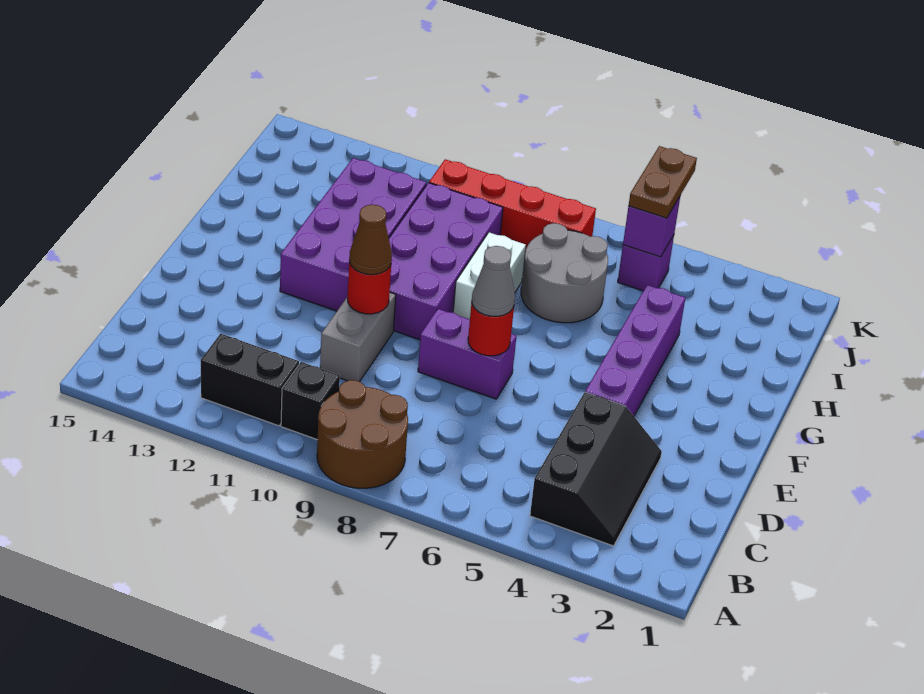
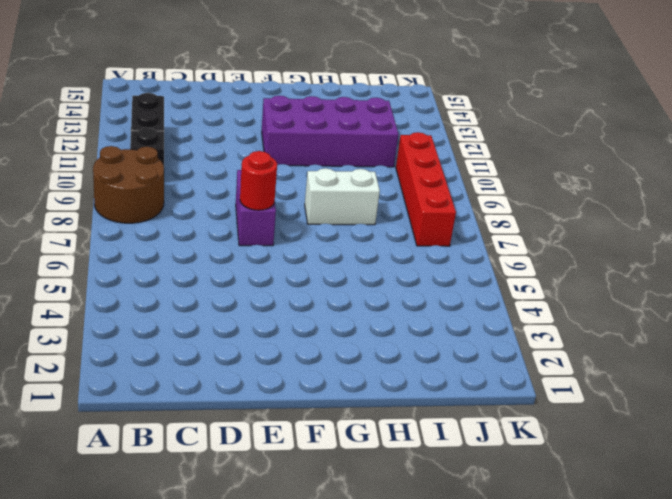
none -> black slope B3:D4 level 1 top 4
none -> grey brick D10:E10 level 1
none -> purple brick E4:H4 level 1

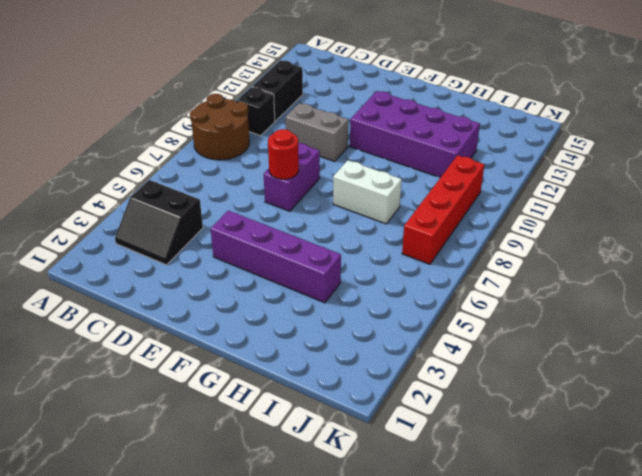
black slope B3:C4 level 1 top 4 -> black slope B3:D4 level 1 top 4
none -> purple brick F9:I10 level 1
none -> grey round brick H6:I7 level 1
none -> purple brick J5 level 1

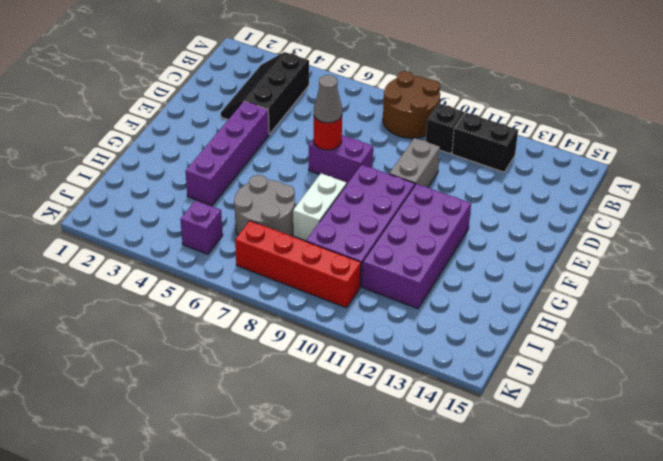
none -> red round brick E10 level 2
none -> purple brick J5 level 2
none -> brown cone E10 level 3

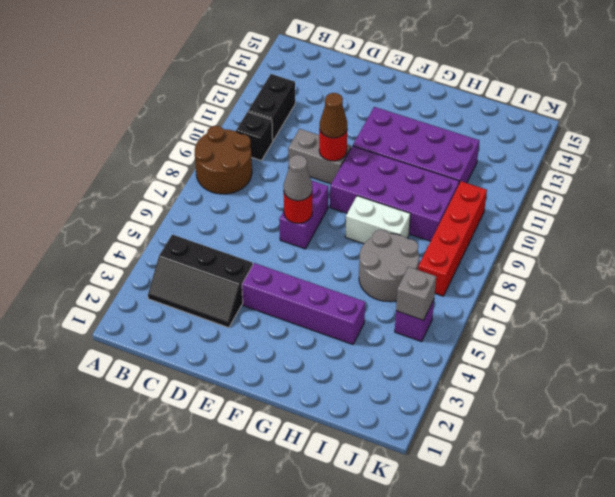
grey brick J5 level 2 -> purple brick J5 level 2
none -> brown plate J5:K5 level 3

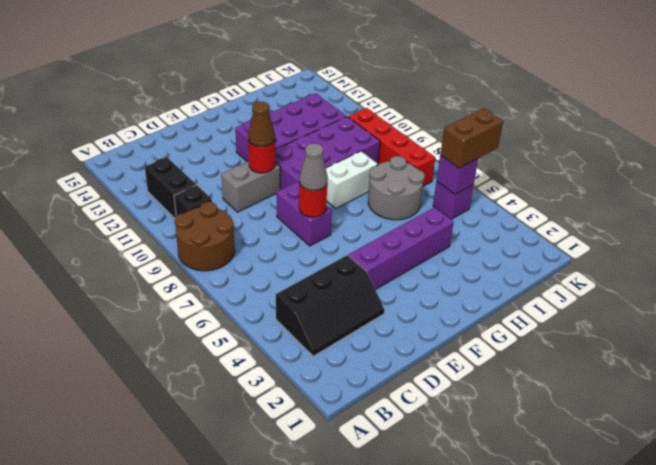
brown brick J5:K5 level 3 -> brown plate J5:K5 level 3

